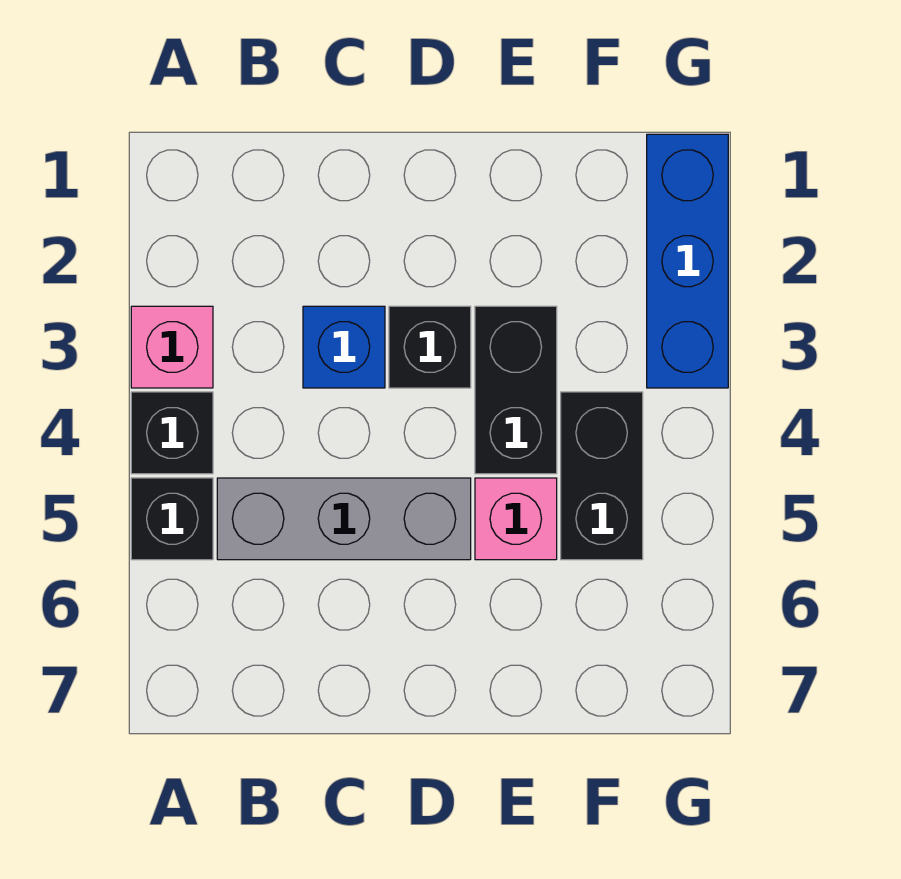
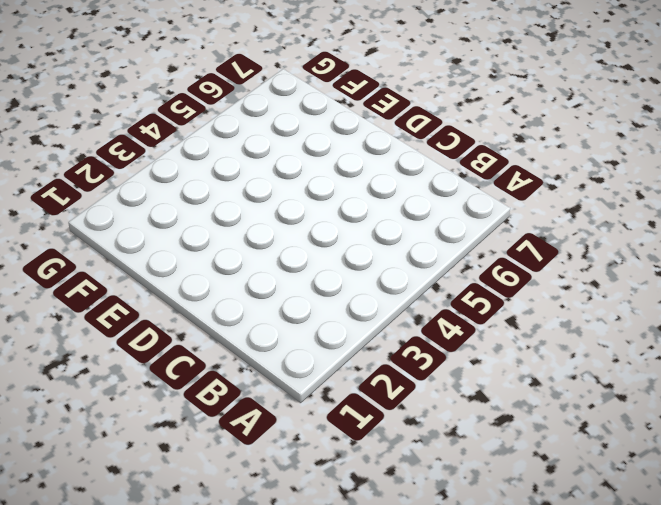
none -> pink brick A3 level 1
none -> black brick A4 level 1

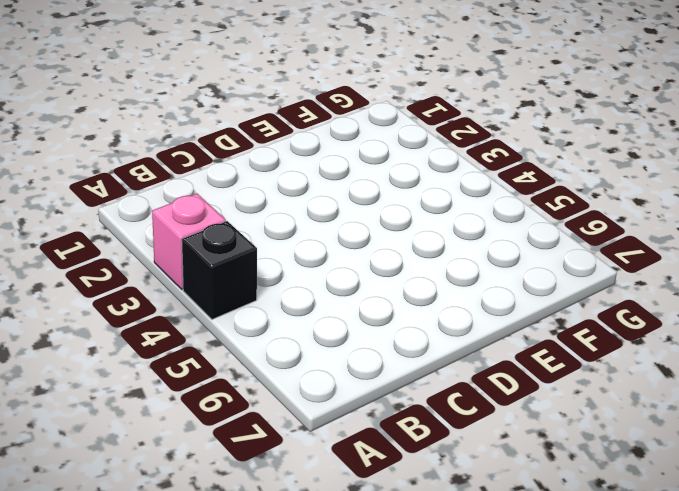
none -> black brick A5 level 1
none -> grey brick B5:D5 level 1

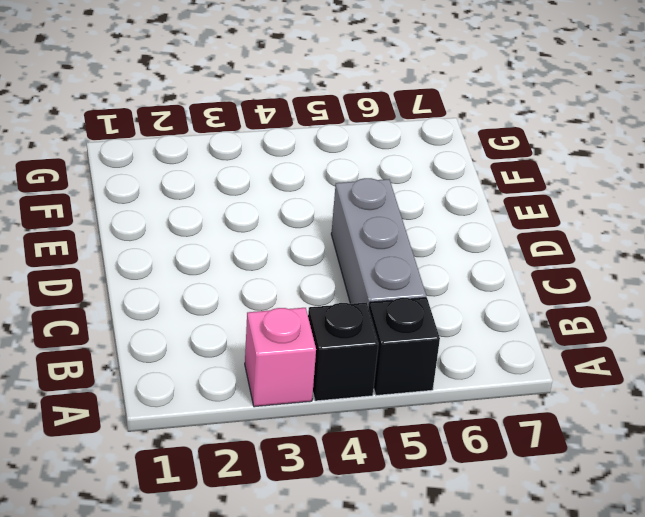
none -> blue brick C3 level 1
none -> black brick D3 level 1

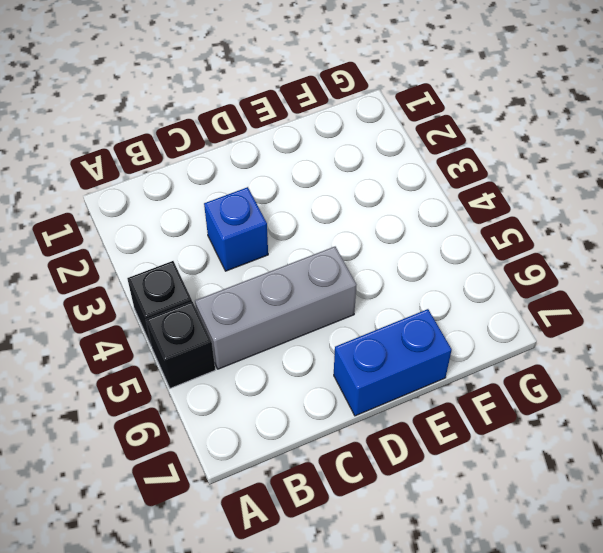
blue brick D7:E7 level 1 -> none
none -> pink brick A3 level 1
none -> black brick D3 level 1

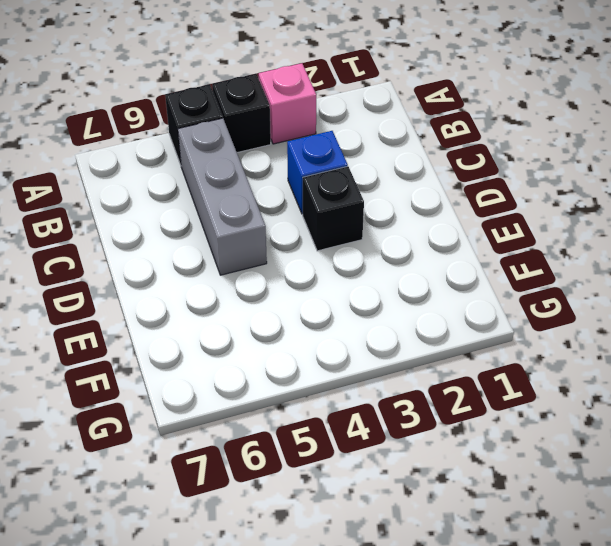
none -> black brick E3:E4 level 1
none -> pink brick E5 level 1

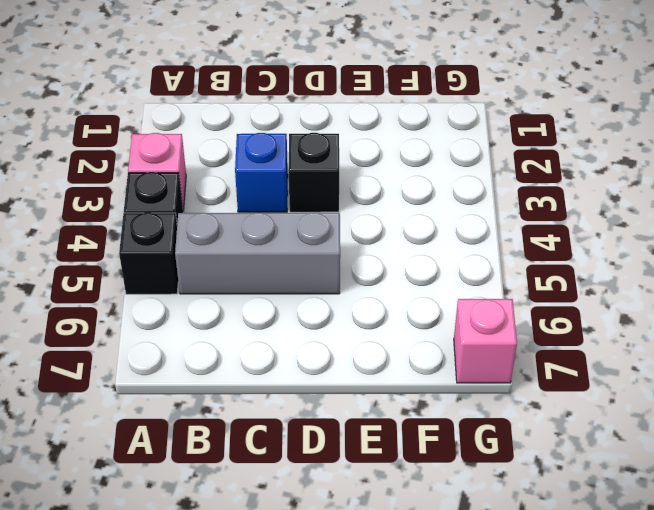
pink brick G7 level 1 -> pink brick E5 level 1
none -> black brick E3:E4 level 1
none -> black brick F4:F5 level 1

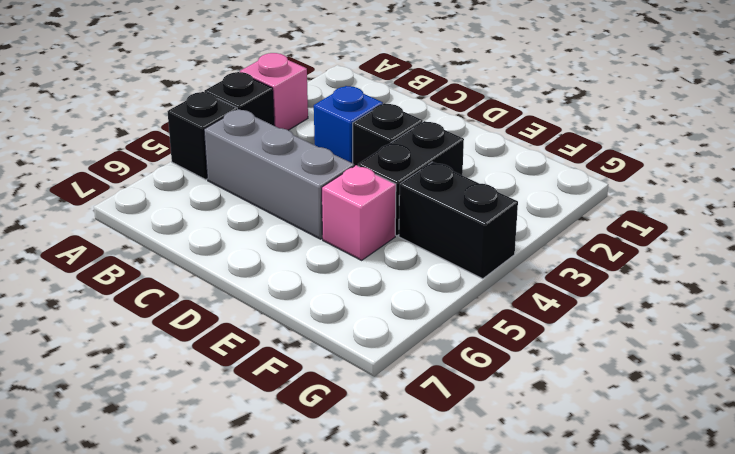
black brick F4:G4 level 1 -> black brick F4:F5 level 1
none -> blue brick G1:G3 level 1

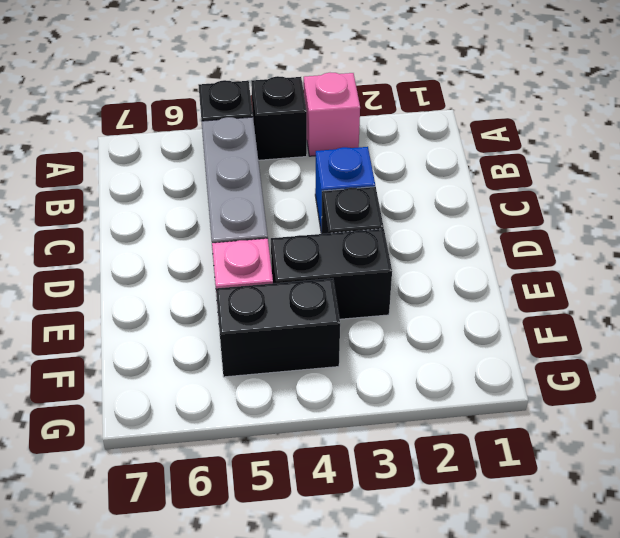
none -> blue brick G1:G3 level 1

